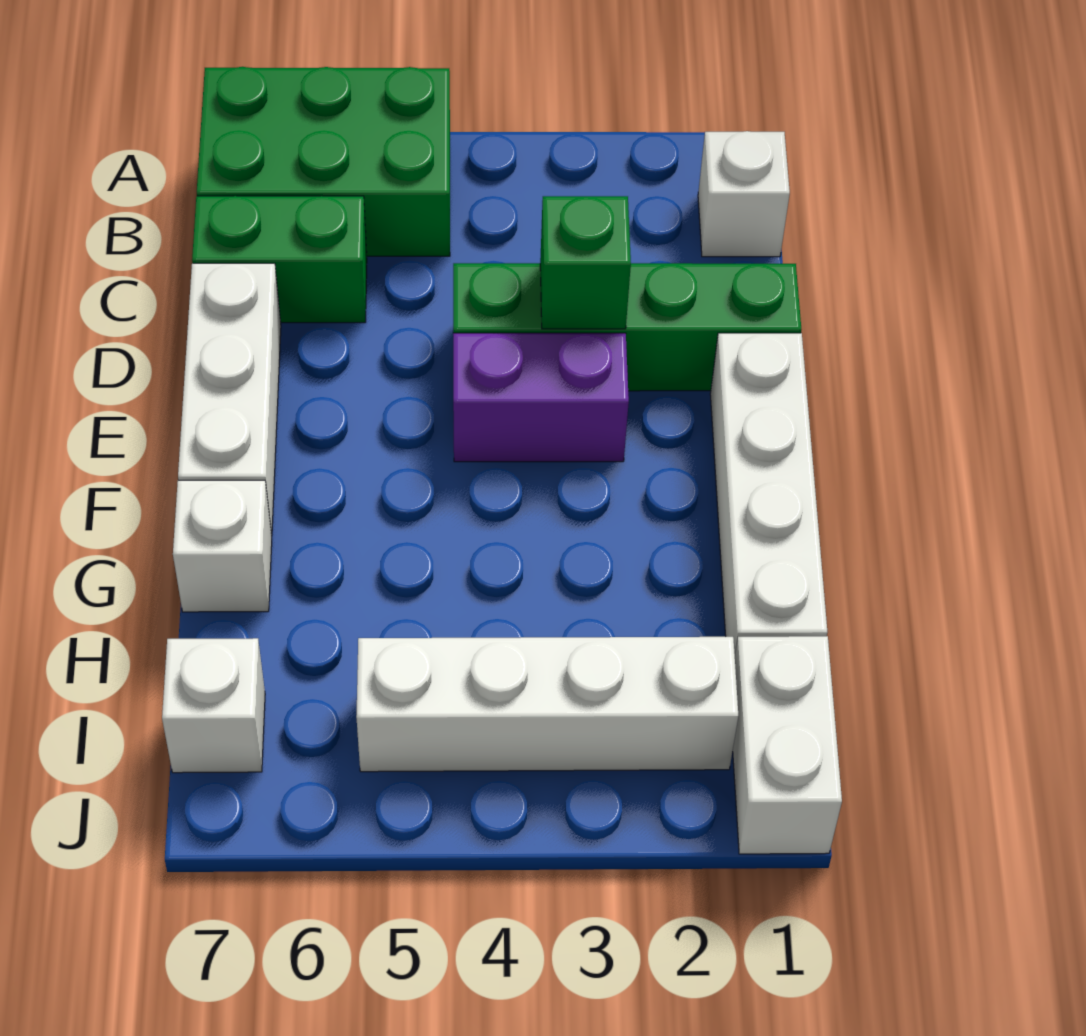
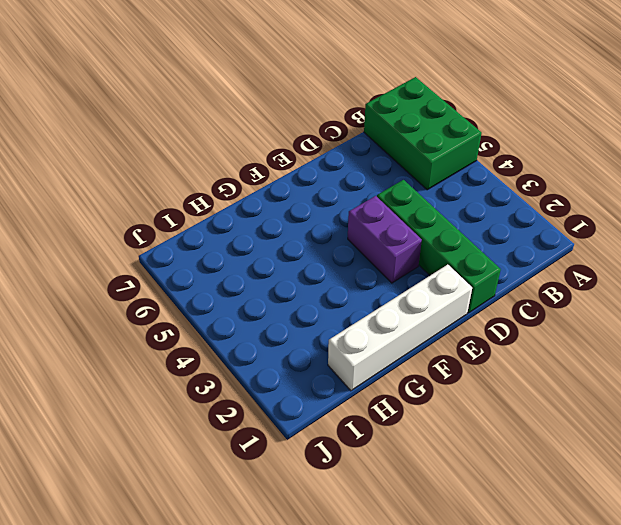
none -> white brick B1 level 1
none -> green brick C6:C7 level 1
none -> white brick D7:F7 level 1

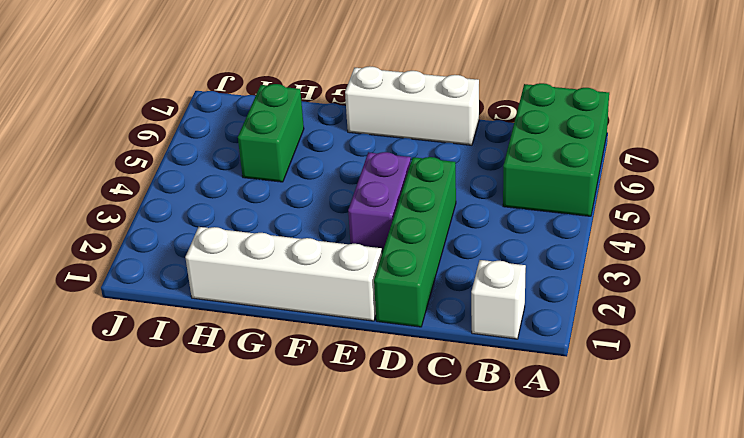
green brick H5:H6 level 1 -> green brick C6:C7 level 1
none -> white brick G7 level 1
none -> white brick I1:J1 level 1
none -> white brick I2:I5 level 1

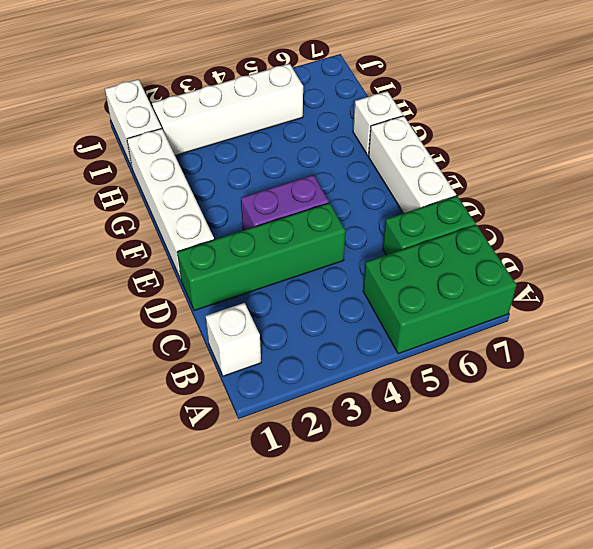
none -> white brick I7 level 1
none -> green brick D3 level 2

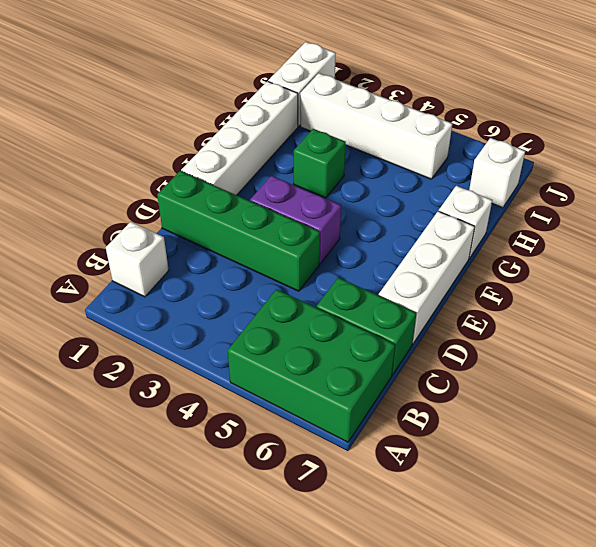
green brick G3 level 1 -> green brick D3 level 2

